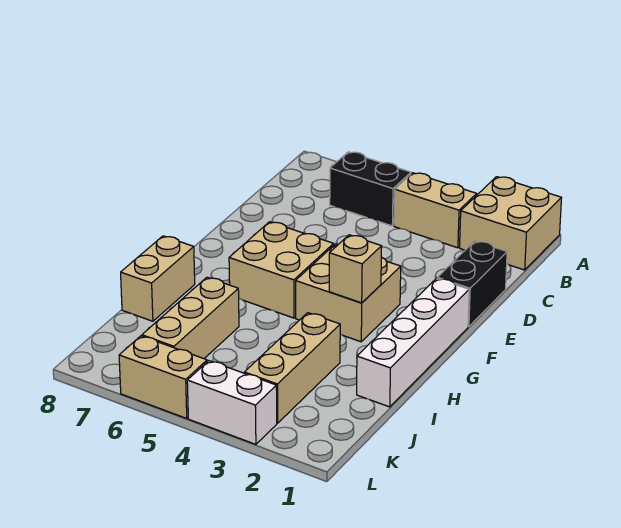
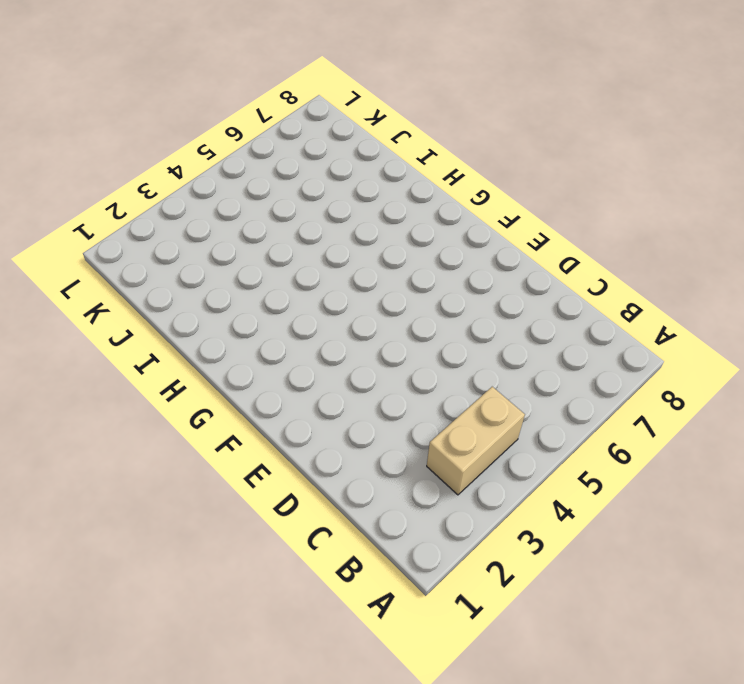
none -> tan brick A1:B2 level 1
none -> black brick B5:B6 level 1
none -> black brick D1:E1 level 1

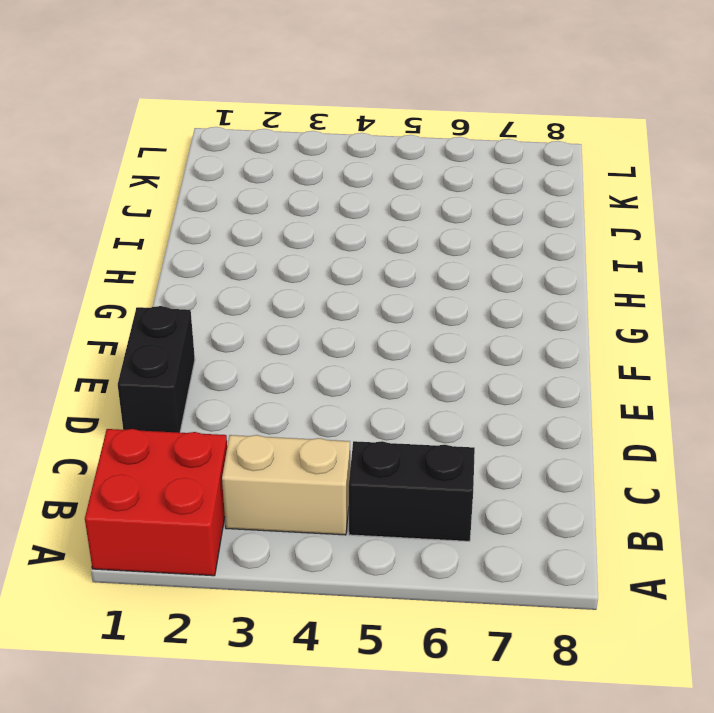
red brick A1:B2 level 1 -> tan brick A1:B2 level 1
none -> white brick F1:I1 level 1
none -> tan brick F3:G4 level 1
none -> tan brick F5:G6 level 1

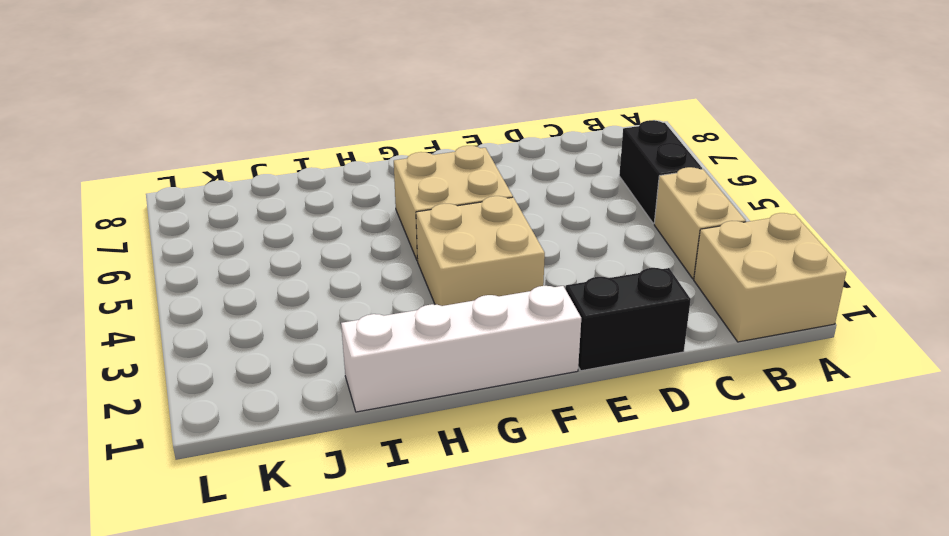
none -> tan brick H8:I8 level 1
none -> tan brick I3:K3 level 1
none -> tan brick I6:K6 level 1

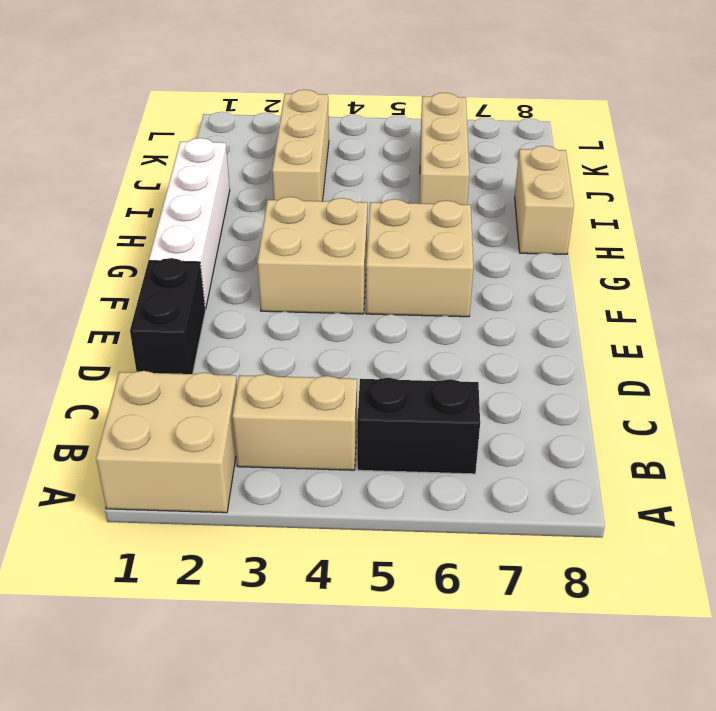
none -> white brick L3:L4 level 1
none -> tan brick L5:L6 level 1
none -> tan brick G3 level 2

